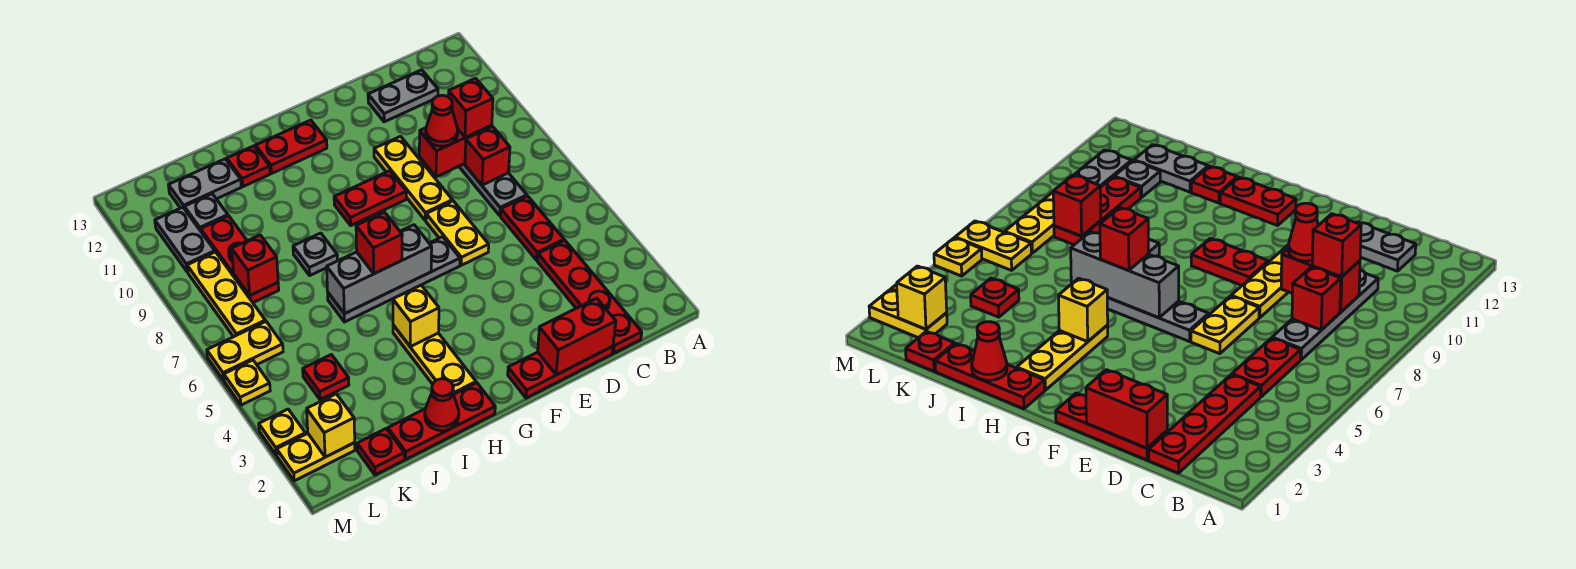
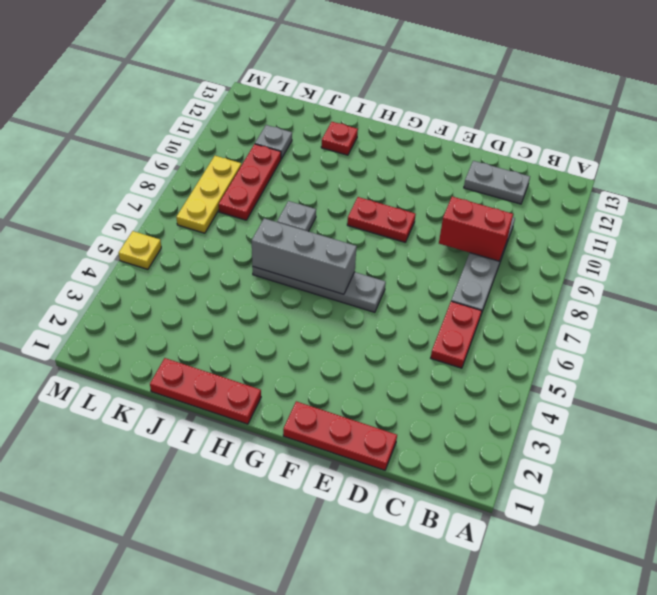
none -> red plate C1:C4 level 1
none -> yellow plate E6:E7 level 1
none -> yellow plate E8:E10 level 1
none -> red plate G12:H12 level 1

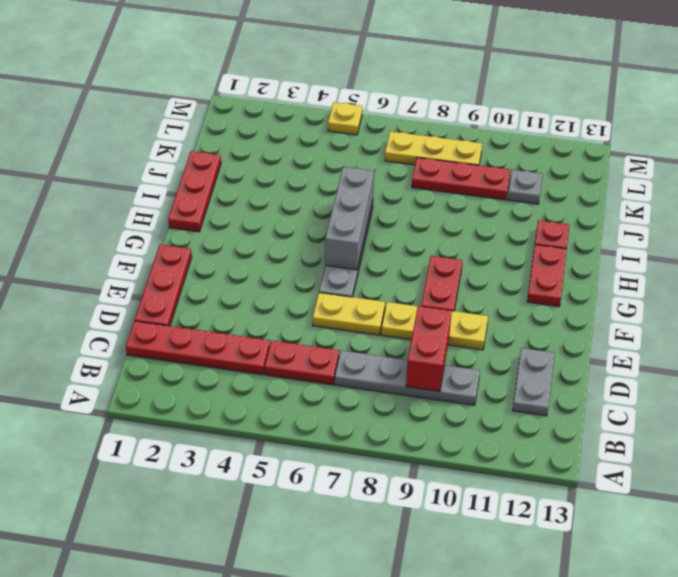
none -> yellow plate H2:H4 level 1
none -> grey plate I8 level 1
none -> grey plate J12:K12 level 1
none -> red plate K1 level 1

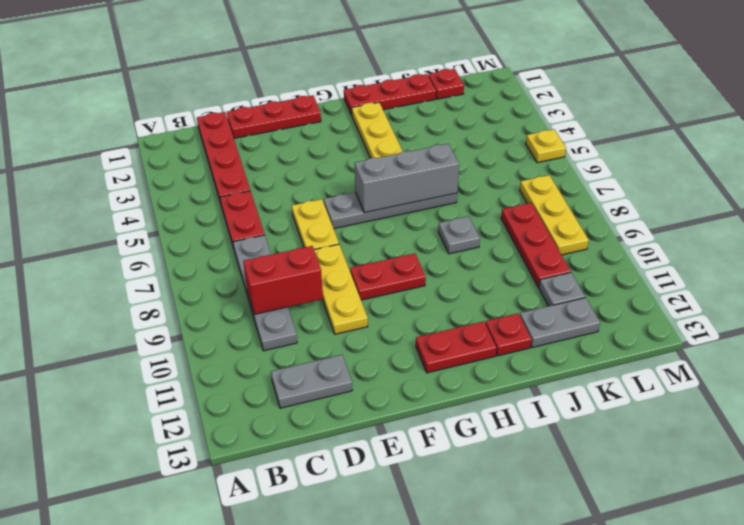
none -> red plate K4 level 1
none -> yellow plate L2:M2 level 1
none -> yellow plate L6:M6 level 1
none -> grey plate L10:L11 level 1

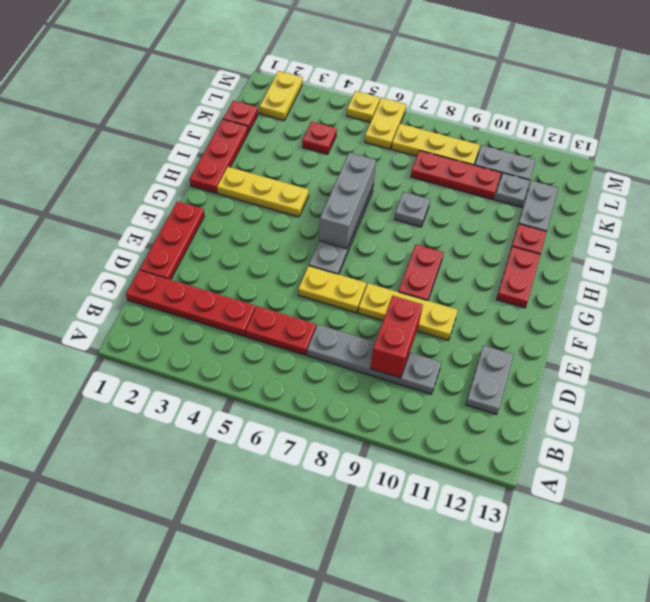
none -> yellow plate M3 level 1
none -> red brick C8 level 2
none -> red brick D1:E1 level 2
none -> yellow brick H4 level 2

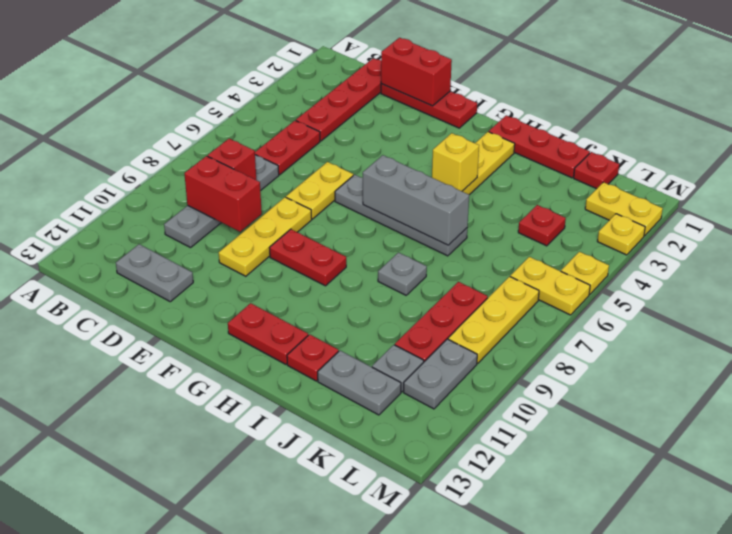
none -> red cone I1 level 2
none -> red brick K8 level 2
none -> yellow brick L2 level 2
none -> red brick C9 level 3

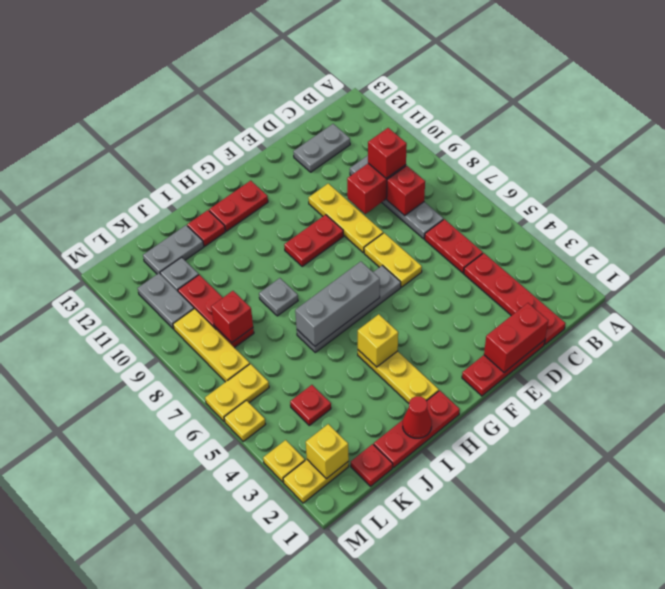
none -> red cone D9 level 3
none -> red brick H6 level 3

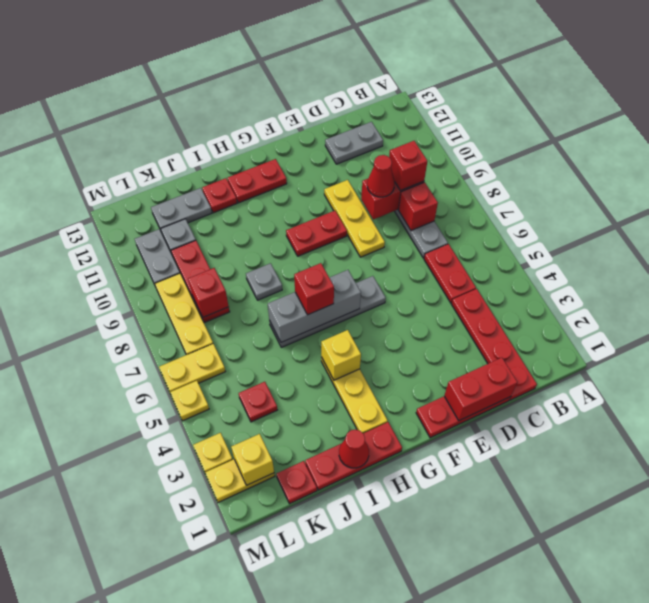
none -> yellow plate E6:E7 level 1

